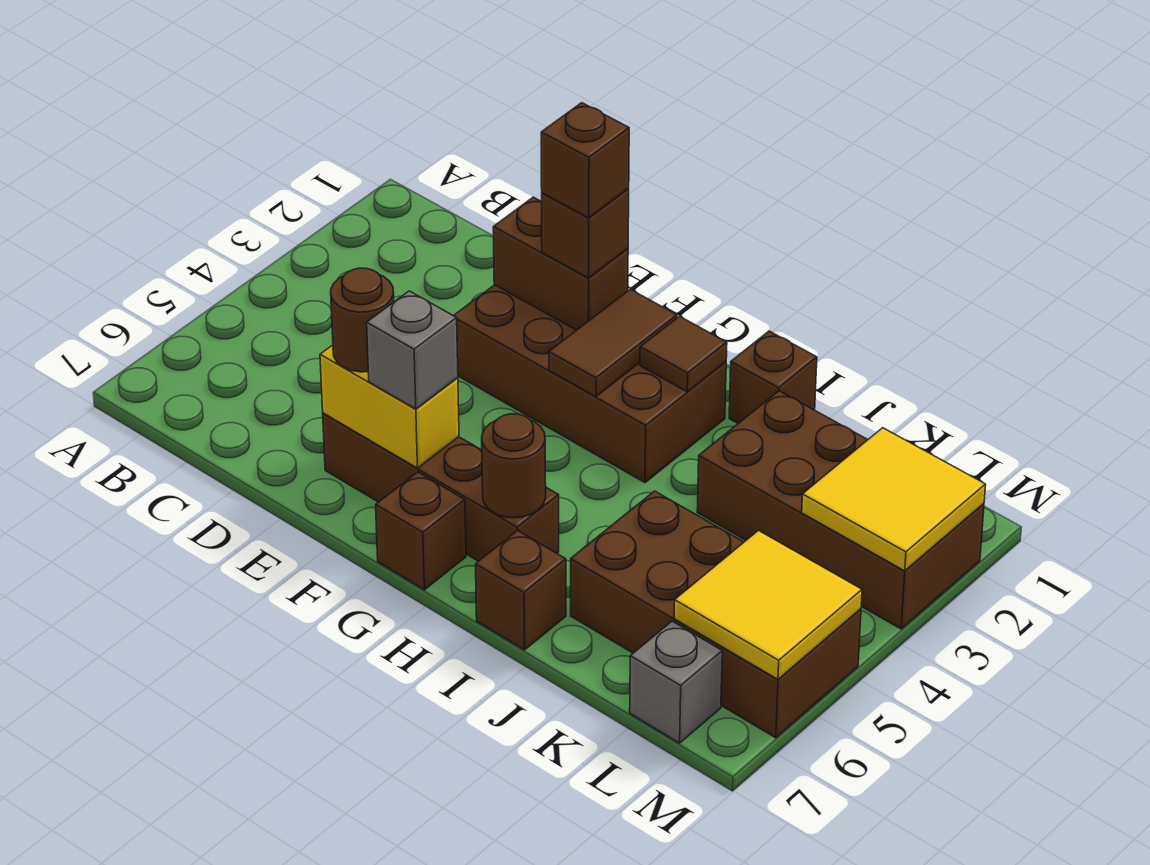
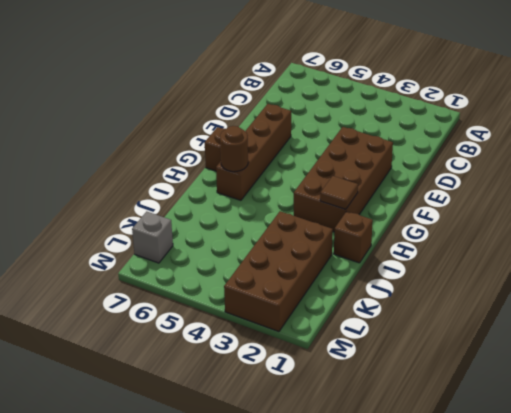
none -> brown brick I7 level 1
none -> brown brick J5:M6 level 1
none -> brown brick E2:F2 level 2

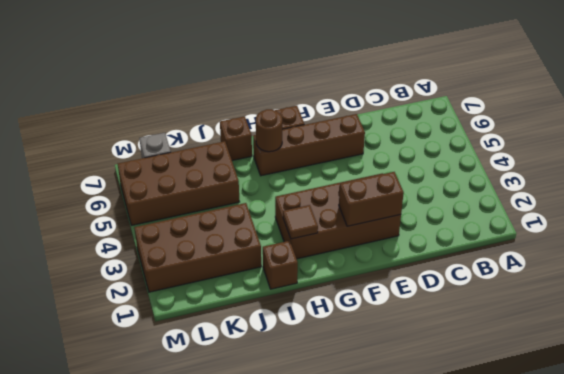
none -> yellow brick E6:F6 level 2
none -> brown tile G2:G3 level 2
none -> yellow tile L2:M3 level 2

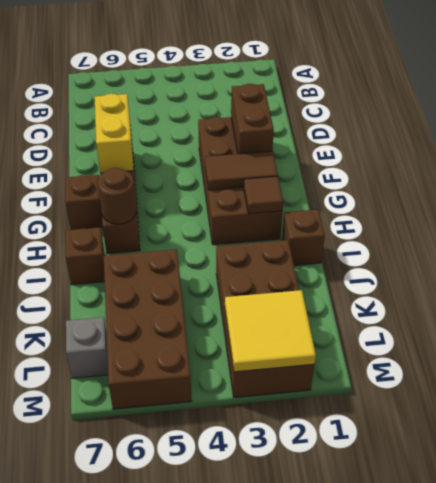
none -> yellow tile L5:M6 level 2
none -> brown round brick E6 level 3
none -> brown brick F2 level 3

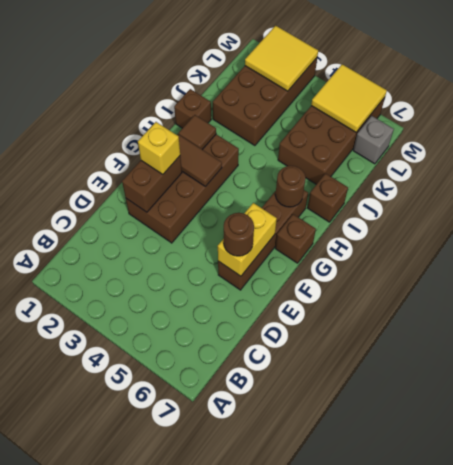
yellow brick F2 level 3 -> brown brick F2 level 3
none -> grey brick F6 level 3
none -> brown brick F2 level 4

